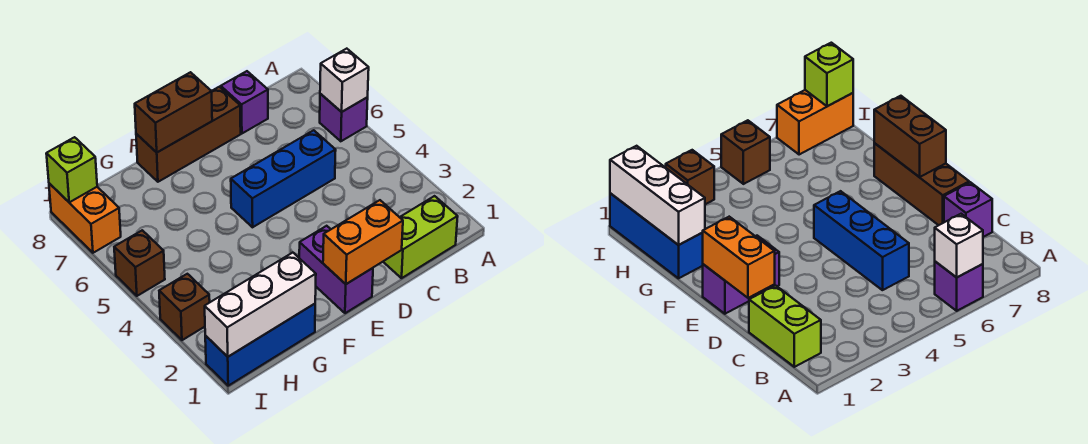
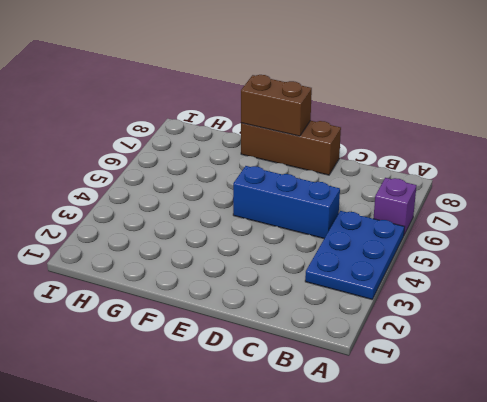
blue plate A3:B5 level 1 -> none
none -> lime brick B1:C1 level 1
none -> purple brick C8 level 1
none -> purple brick E1:E2 level 1

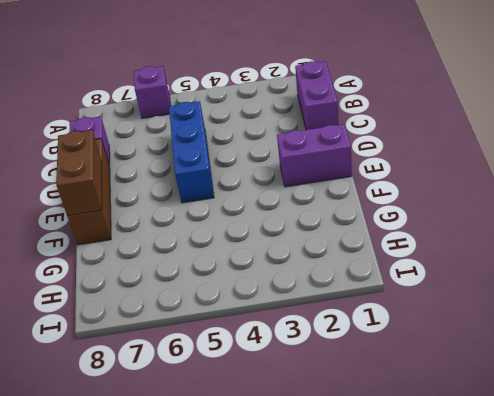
purple brick B1:C1 level 1 -> lime brick B1:C1 level 1
none -> blue brick G1:I1 level 1
none -> brown brick I3 level 1
none -> brown brick I5 level 1

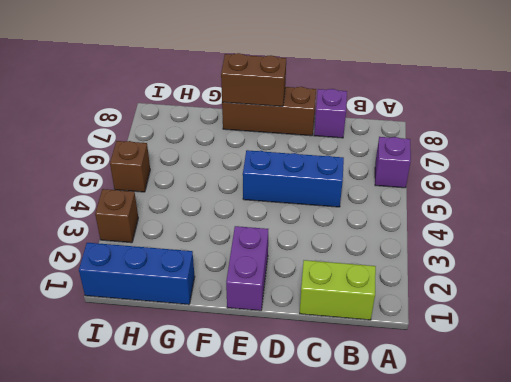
none -> orange brick I7:I8 level 1
none -> white brick A6 level 2
none -> orange brick D1:E1 level 2

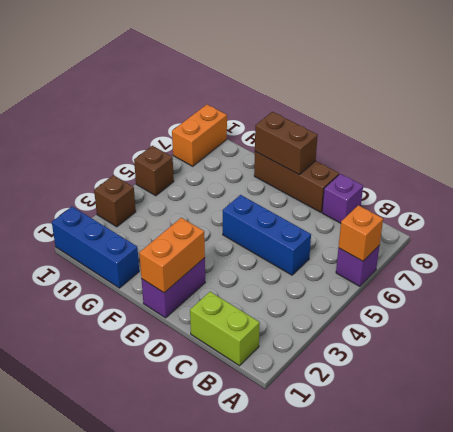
orange brick A6 level 2 -> white brick A6 level 2
orange brick E1:E2 level 2 -> orange brick D1:E1 level 2
none -> white brick G1:I1 level 2
none -> lime brick I8 level 2

